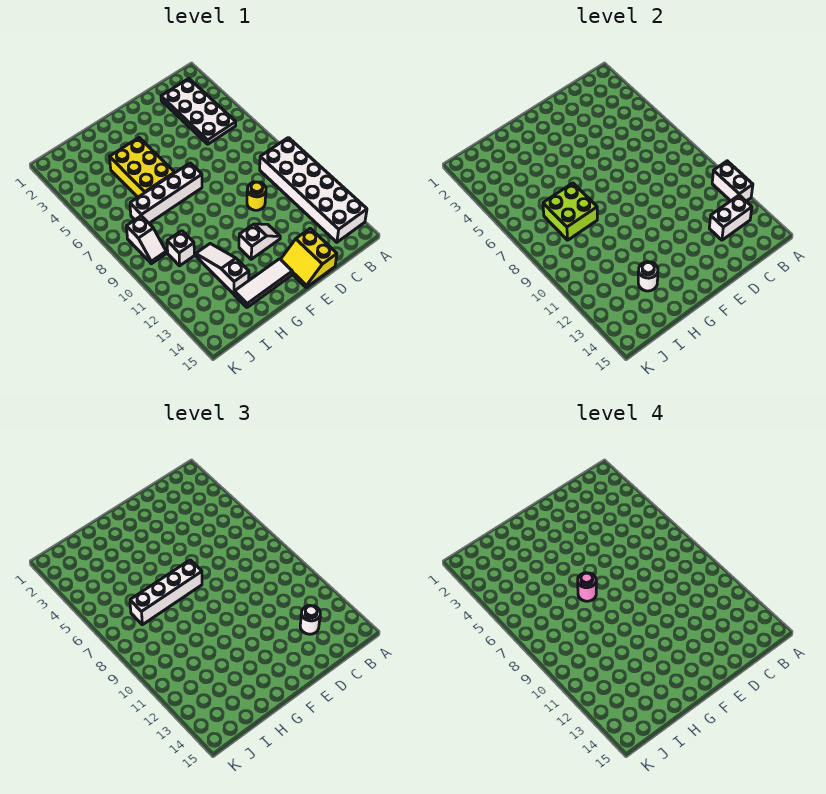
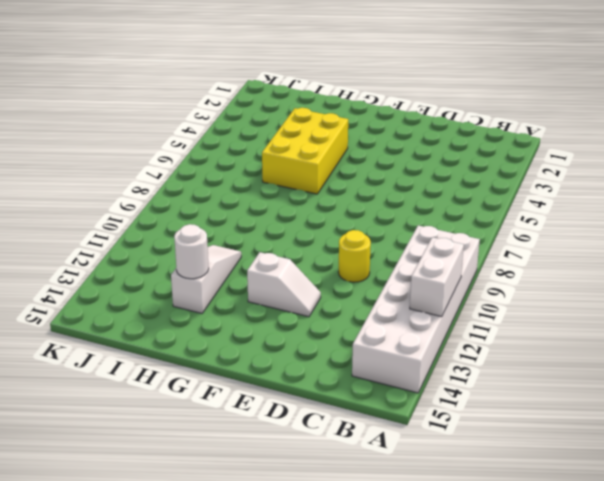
none -> white plate B2:C5 level 1
none -> yellow slope D14:E15 level 1 top D
none -> white brick F7:I7 level 1

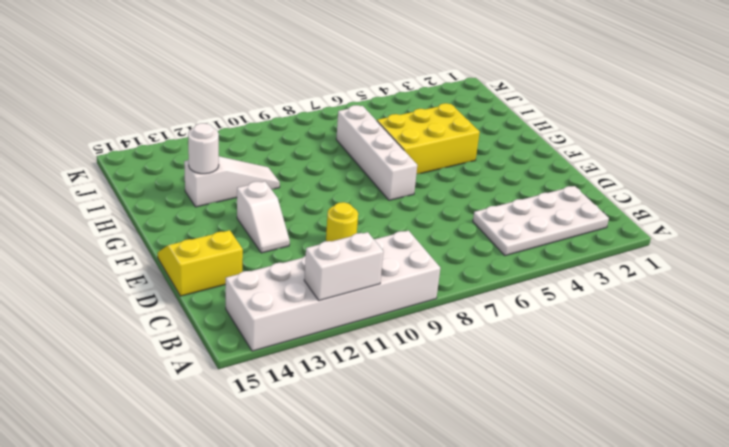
none -> white tile F14:H14 level 1
none -> white brick I10 level 1
none -> white slope J8:J9 level 1 top 8

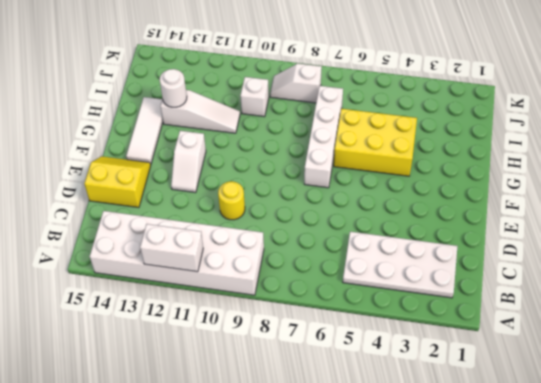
none -> white brick B13:C13 level 2
none -> lime brick H7:I8 level 2
none -> white round brick C13 level 3

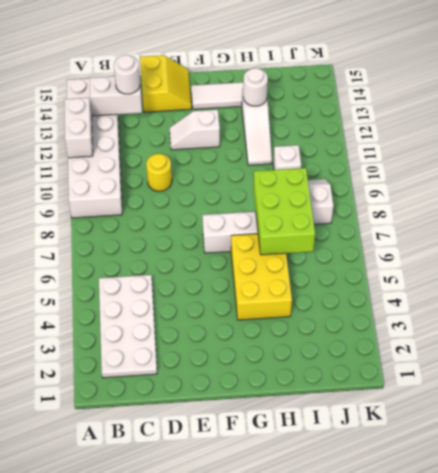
lime brick H6:I8 level 2 -> lime brick H7:I8 level 2
none -> white brick F7:I7 level 3
none -> pink round brick G7 level 4

